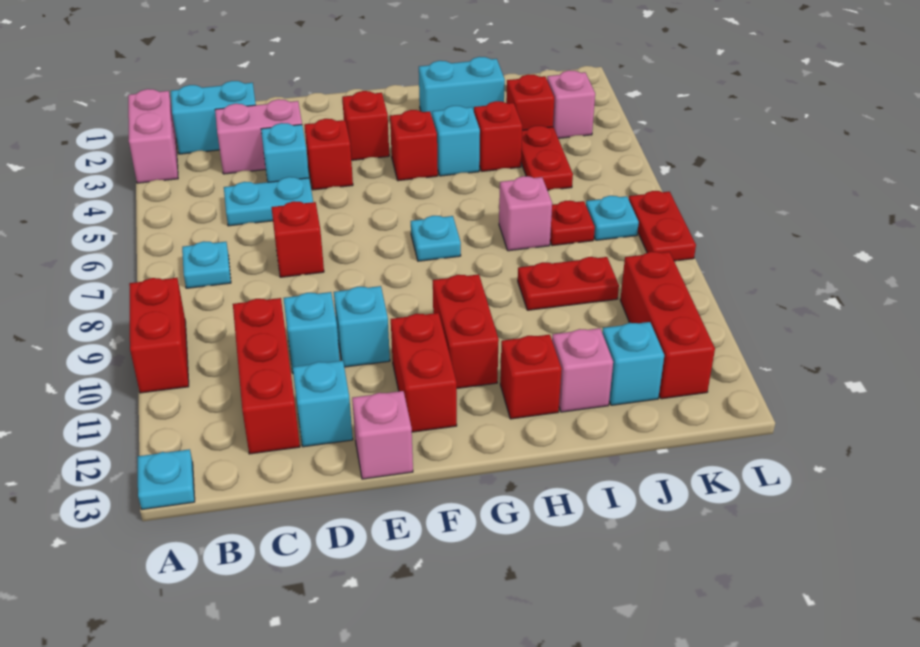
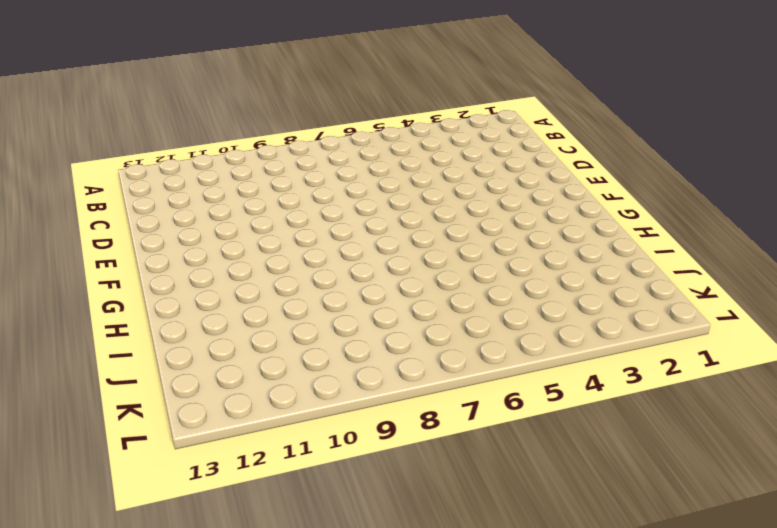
none -> pink brick A2:A3 level 1
none -> red brick A9:A10 level 1
none -> cyan plate A13 level 1
none -> cyan brick B2:C2 level 1

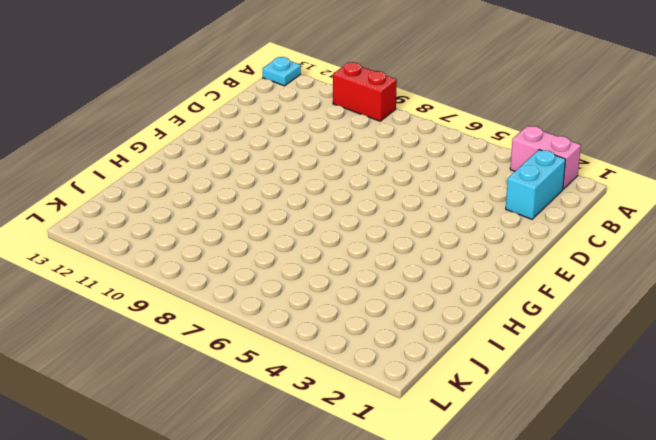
none -> cyan plate B7 level 1
none -> pink brick C3:D3 level 1
none -> cyan plate C5:D5 level 1
none -> red brick C10:C12 level 1

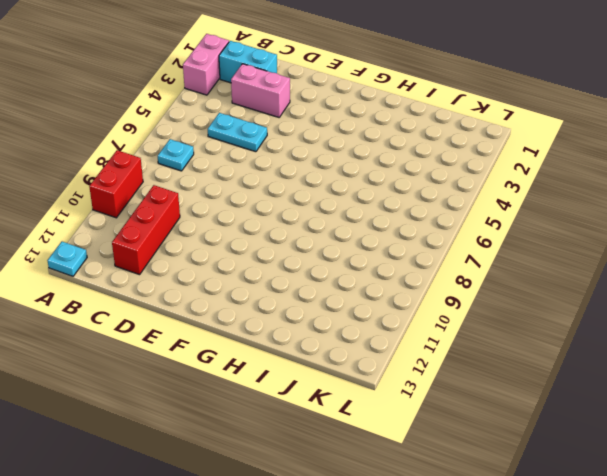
none -> cyan brick D4 level 1
none -> red brick D7 level 1
none -> cyan brick D10 level 1
none -> cyan brick D12 level 1

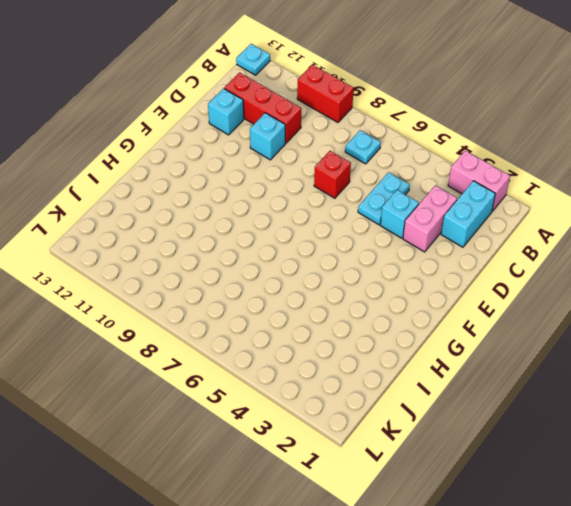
none -> red brick E4 level 1
none -> cyan brick E10 level 1
none -> pink brick E13 level 1
none -> red brick F3 level 1

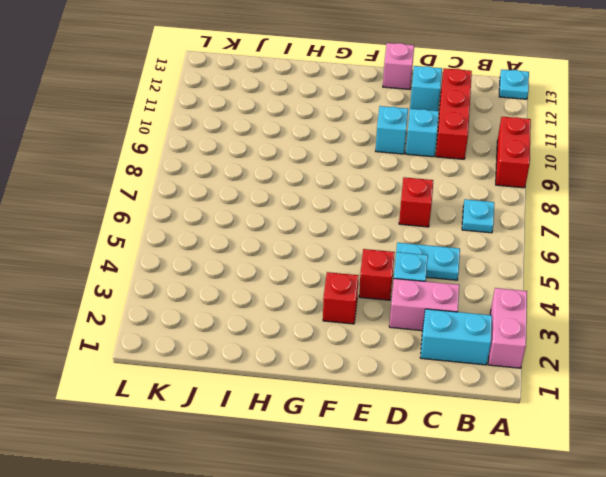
none -> red brick F11:F12 level 1
none -> red brick G4 level 1
none -> cyan plate G7 level 1
none -> red brick G10:G11 level 1

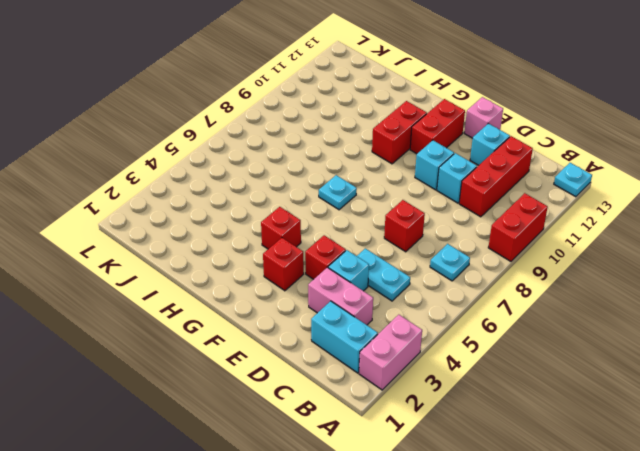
none -> cyan brick H2:I2 level 1
none -> cyan brick H4 level 1
none -> red brick H12 level 1
none -> red brick I4 level 1

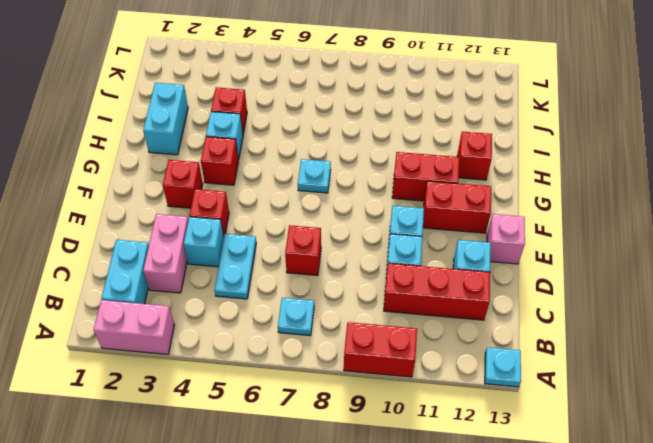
none -> pink brick I7 level 1
none -> red plate I9:J9 level 1
none -> pink brick I12 level 1
none -> red brick J3 level 1

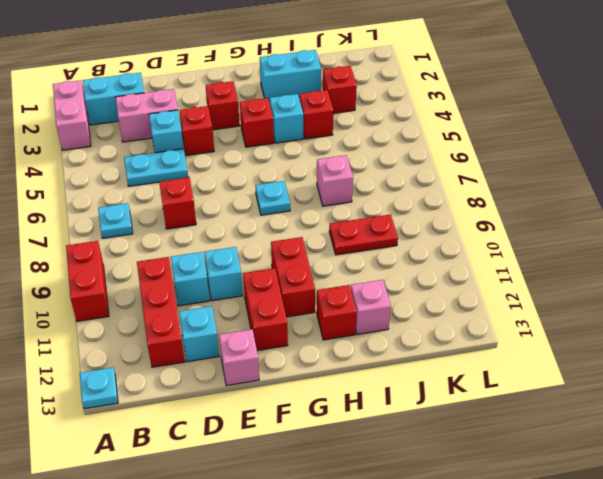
none -> red plate J4:J5 level 1
none -> red plate J7 level 1
none -> cyan brick J12 level 1
none -> pink brick K3 level 1

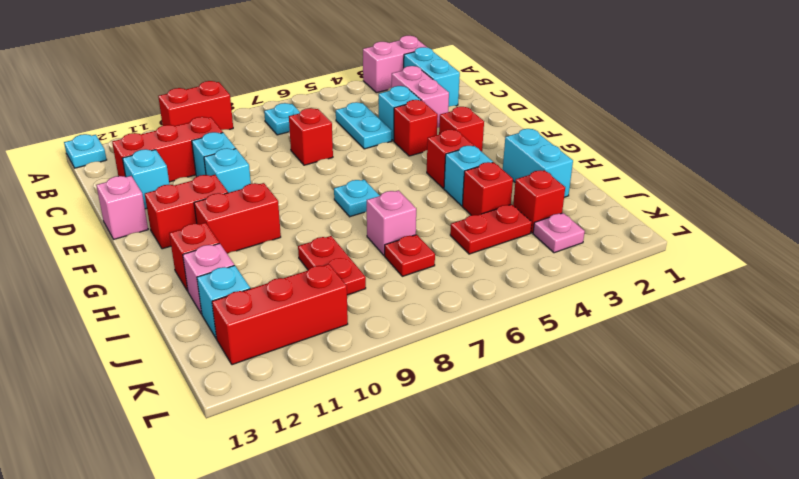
pink plate K3 level 1 -> pink brick K3 level 1
none -> cyan plate K7 level 1
none -> red plate L7:L8 level 1

